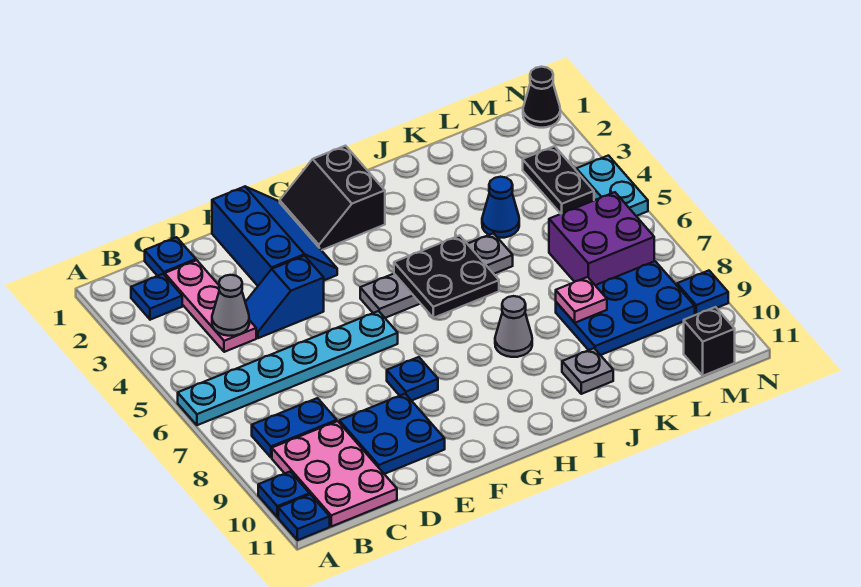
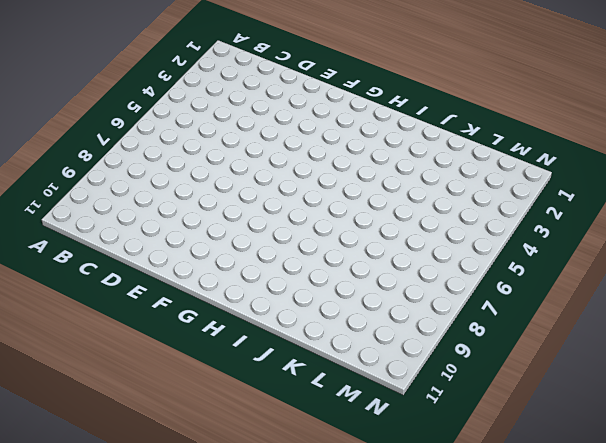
none -> cyan plate A6:F6 level 1
none -> blue plate A10 level 1
none -> blue plate A11 level 1

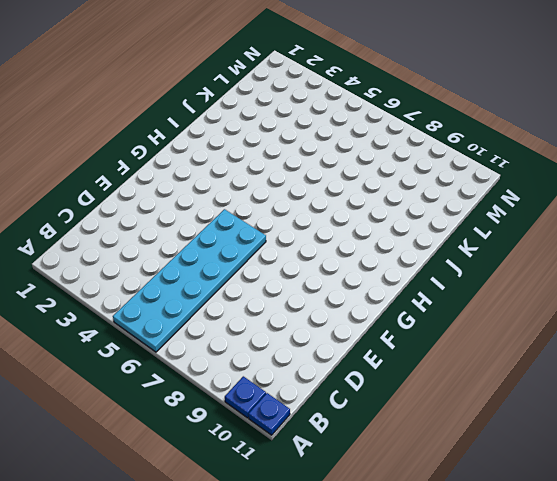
cyan plate A5:F6 level 1 -> cyan plate A6:F6 level 1
none -> blue plate B2 level 1
none -> blue plate B8:C8 level 1
none -> pink plate B9:C11 level 1

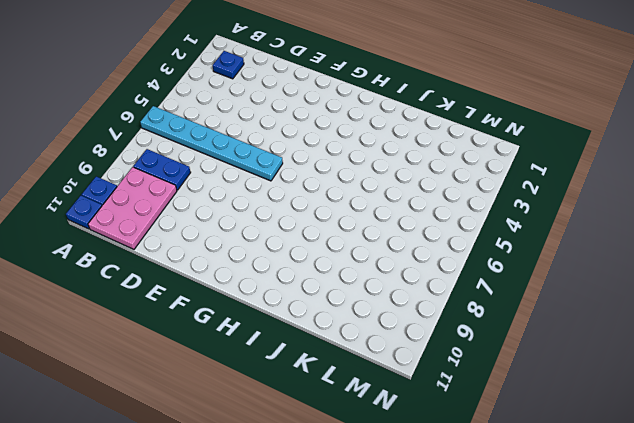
none -> blue plate C1 level 1
none -> pink plate C2:C4 level 1
none -> blue slope D4:E4 level 1 top E

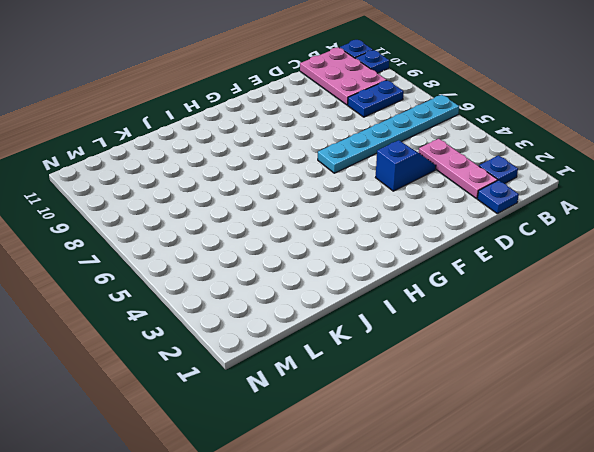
none -> blue plate D9:E10 level 1
none -> blue slope E1:F3 level 1 top E
none -> blue plate F8 level 1

